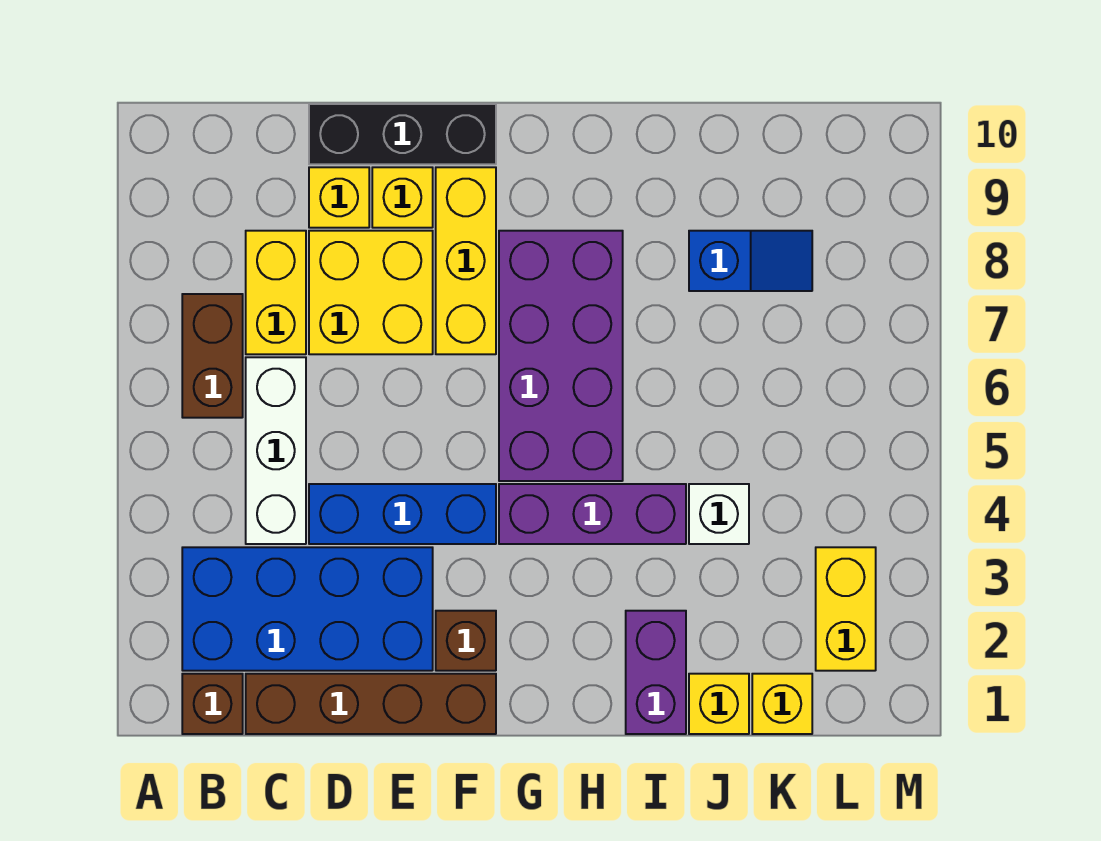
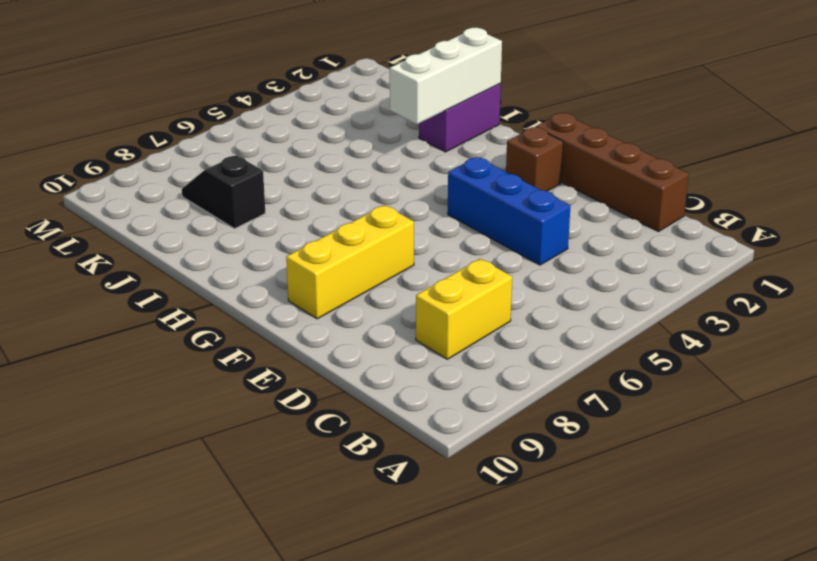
white brick I1:I3 level 2 -> white brick C4:C6 level 1
black slope J8:K8 level 1 top J -> blue slope J8:K8 level 1 top J
none -> brown brick B1 level 1
none -> blue brick B2:E3 level 1
none -> brown brick B6:B7 level 1

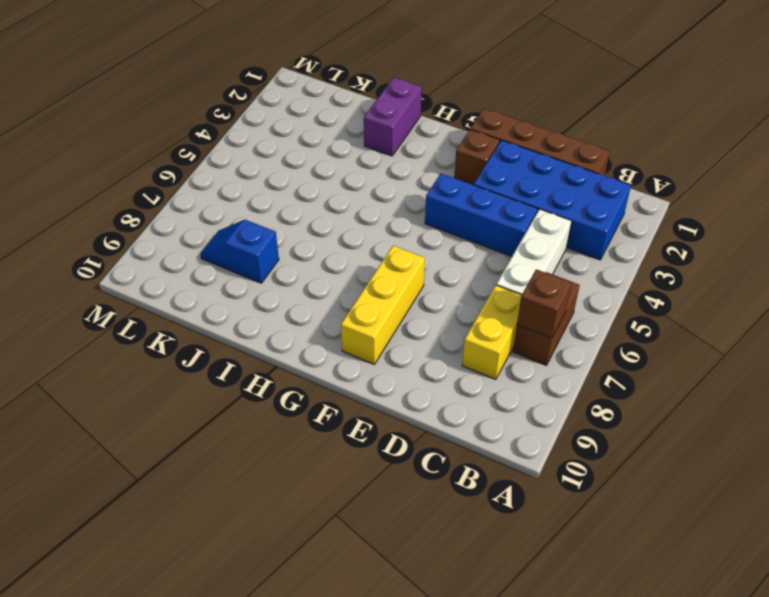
brown brick B7 level 2 -> brown brick B1 level 1
none -> yellow brick D7:E8 level 1
none -> yellow brick D9 level 1
none -> black brick D10:F10 level 1

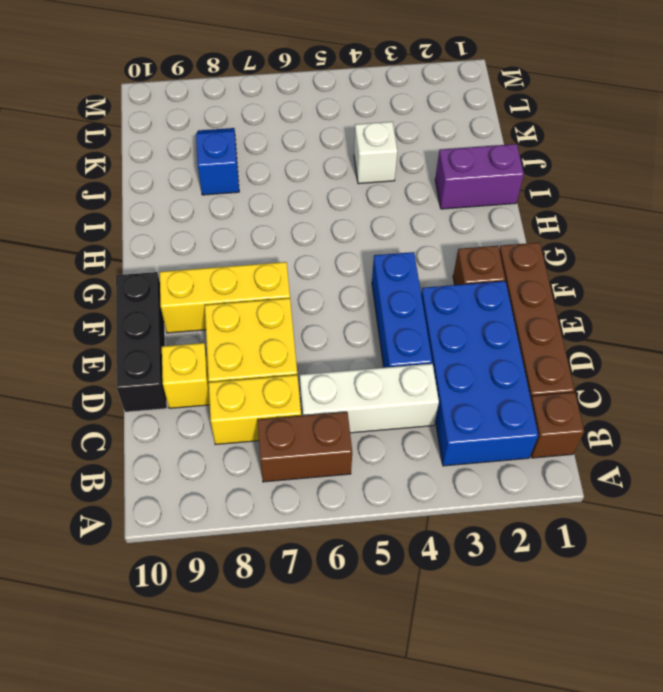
none -> yellow brick E9 level 1
none -> purple brick G4:I4 level 1
none -> purple brick G5:H8 level 1

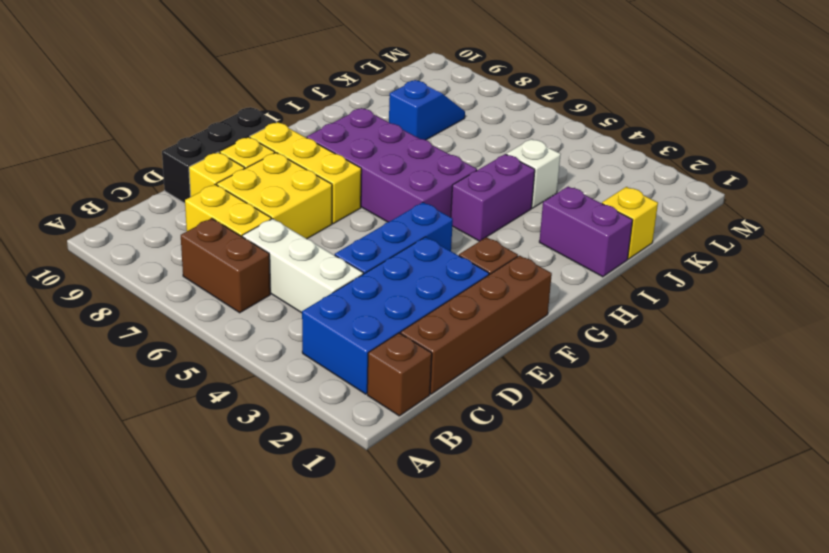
purple brick H4:I4 level 1 -> purple brick G4:I4 level 1
none -> yellow brick K1 level 1
none -> yellow brick L2:L3 level 1

